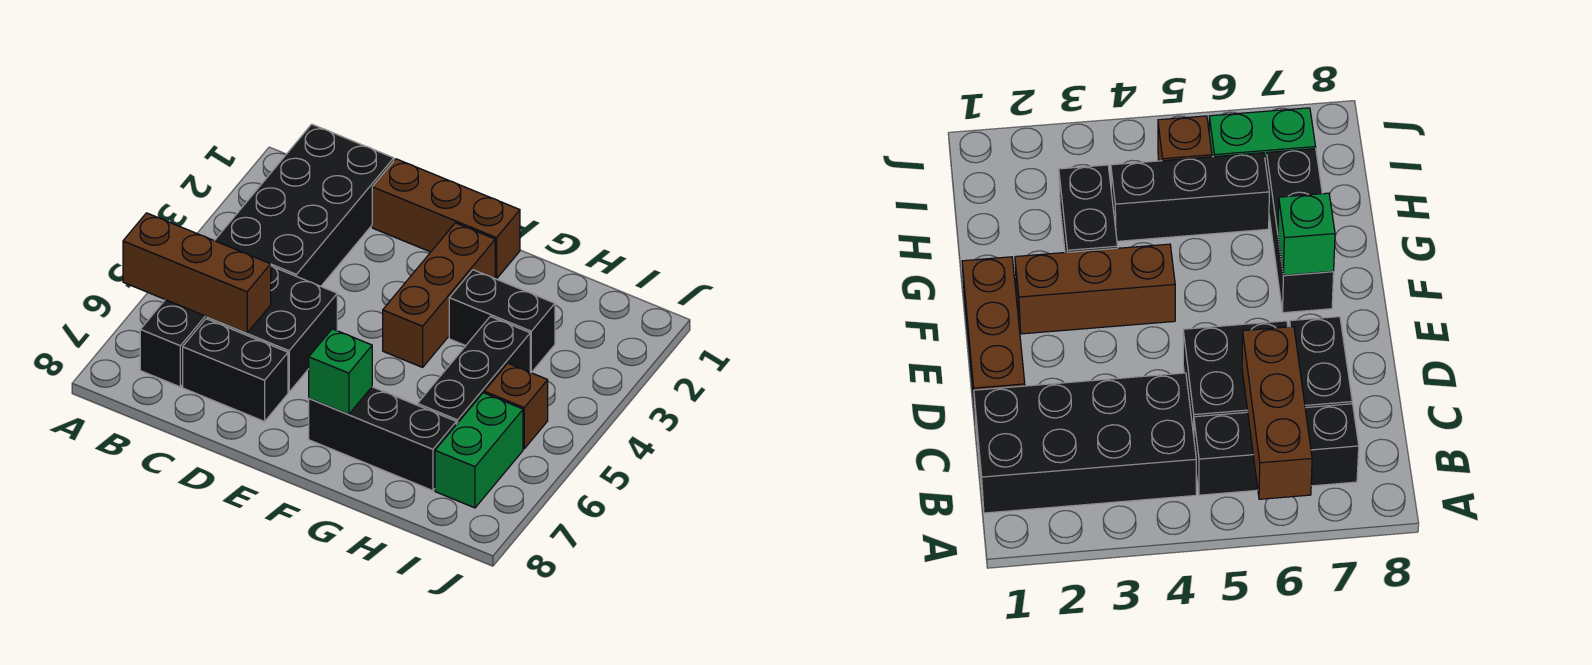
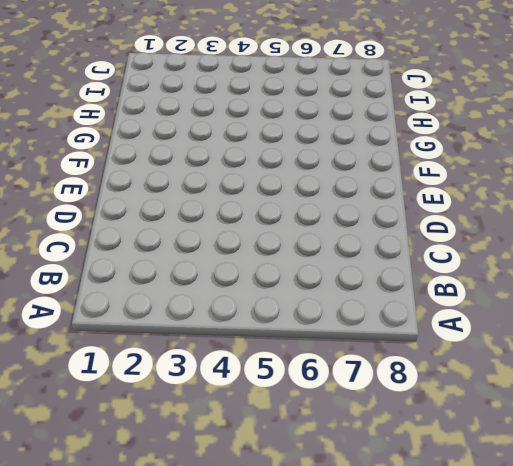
none -> black brick B1:C4 level 1
none -> black brick B5:B7 level 1
none -> black brick C5:D6 level 1

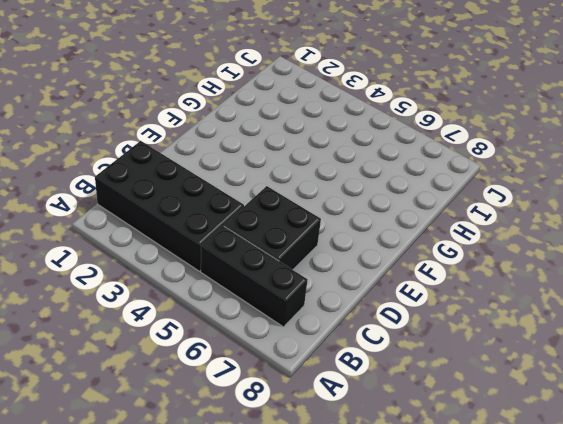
none -> black brick C7:D7 level 1
none -> brown brick D1:F1 level 1
none -> brown brick F2:F4 level 1

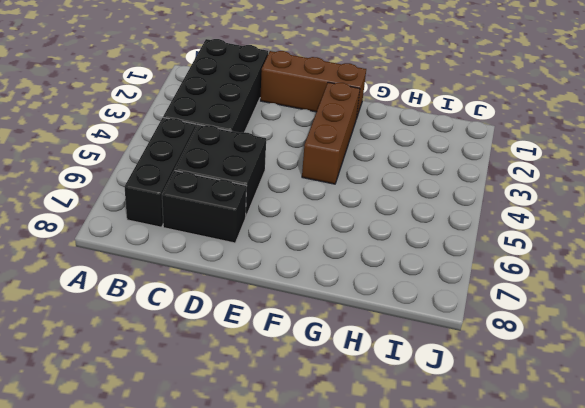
none -> black brick F7:H7 level 1
none -> black brick G3:H3 level 1
none -> black brick H4:H6 level 1

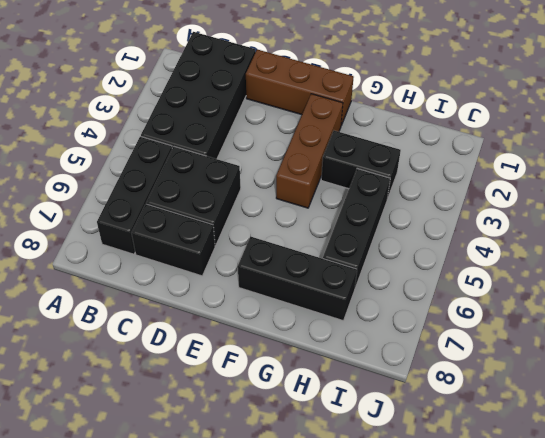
none -> brown brick I5 level 1
none -> green brick I6:I7 level 1
none -> brown brick A6:C6 level 2

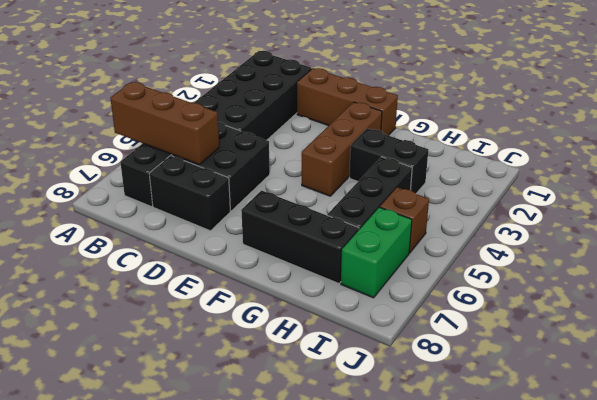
none -> green brick F7 level 2

